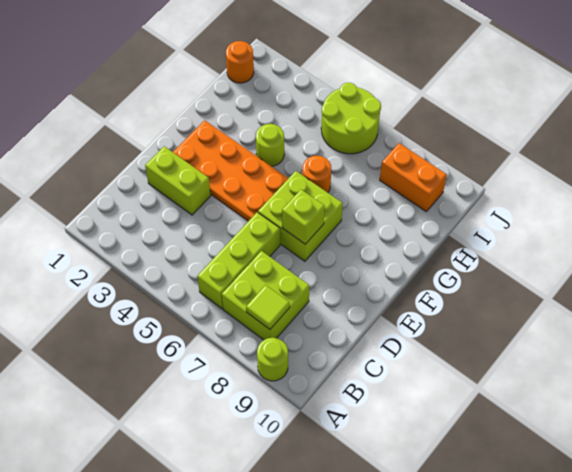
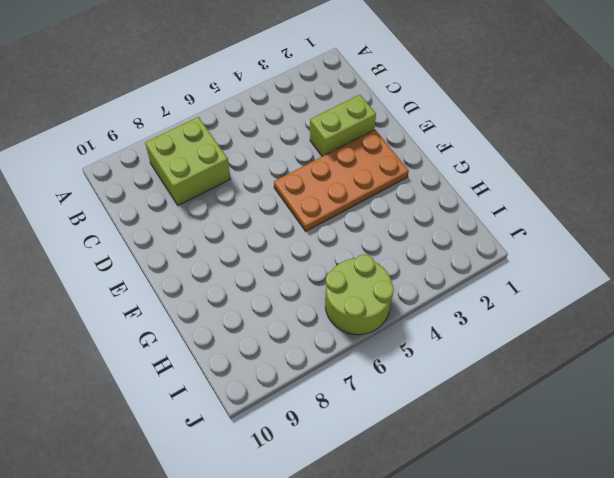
none -> lime round brick A9 level 1
none -> lime brick B6:D6 level 1
none -> lime brick E6:F7 level 1

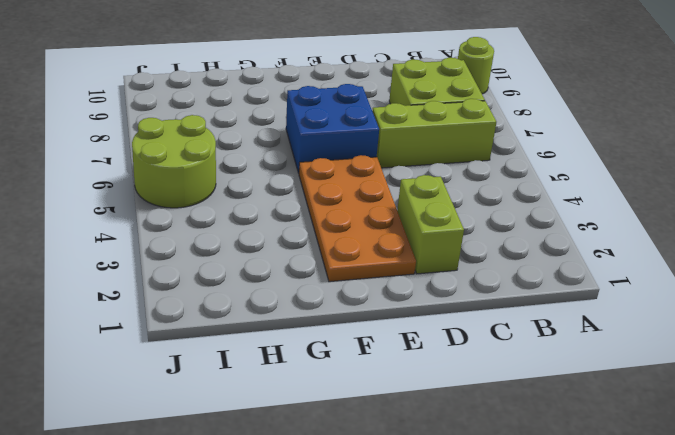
blue brick E6:F7 level 1 -> lime brick E6:F7 level 1
none -> lime round brick G4 level 1
none -> orange round brick G6 level 1
none -> orange round brick I1 level 1

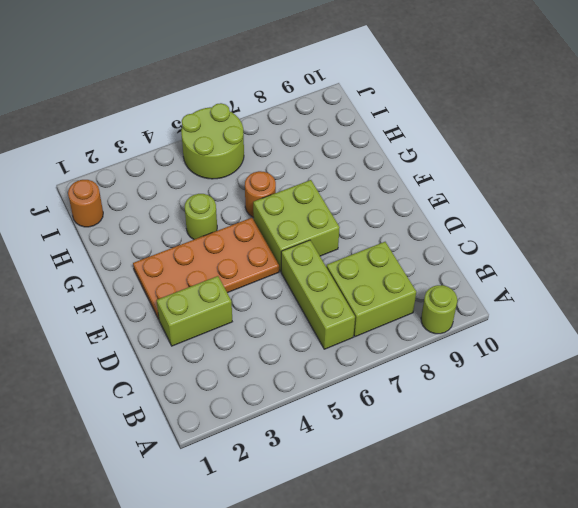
none -> orange brick I8:I9 level 1
none -> lime tile B8 level 2
none -> lime brick E7 level 2

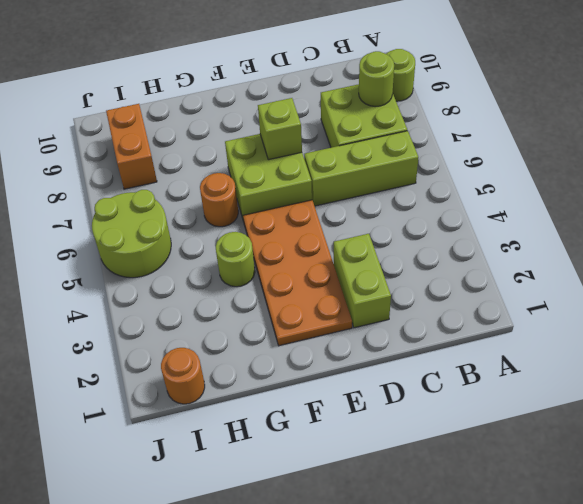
lime round brick B8 level 2 -> lime tile B8 level 2

